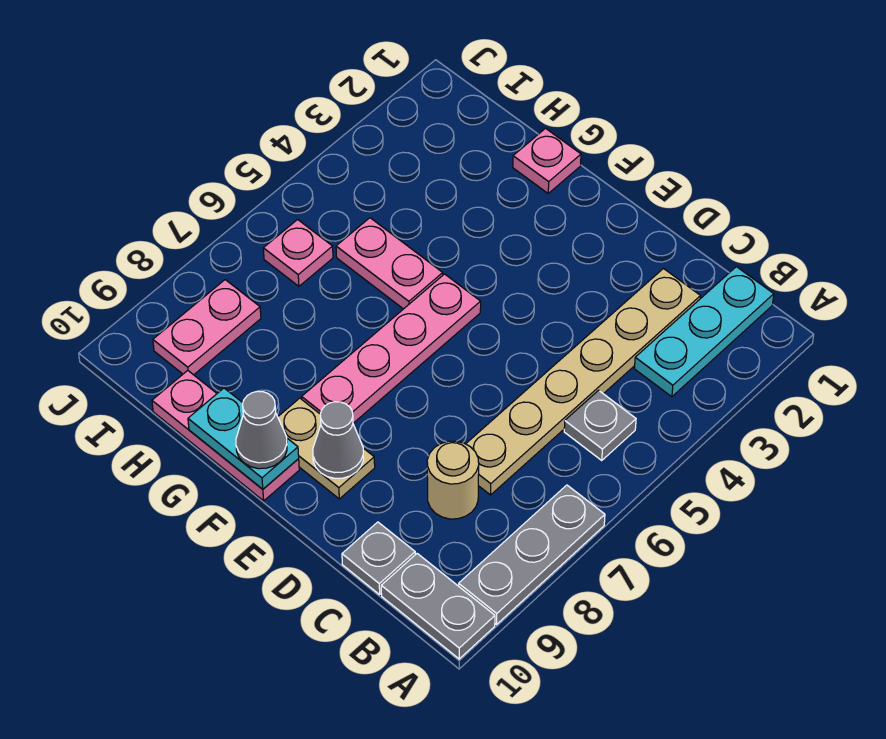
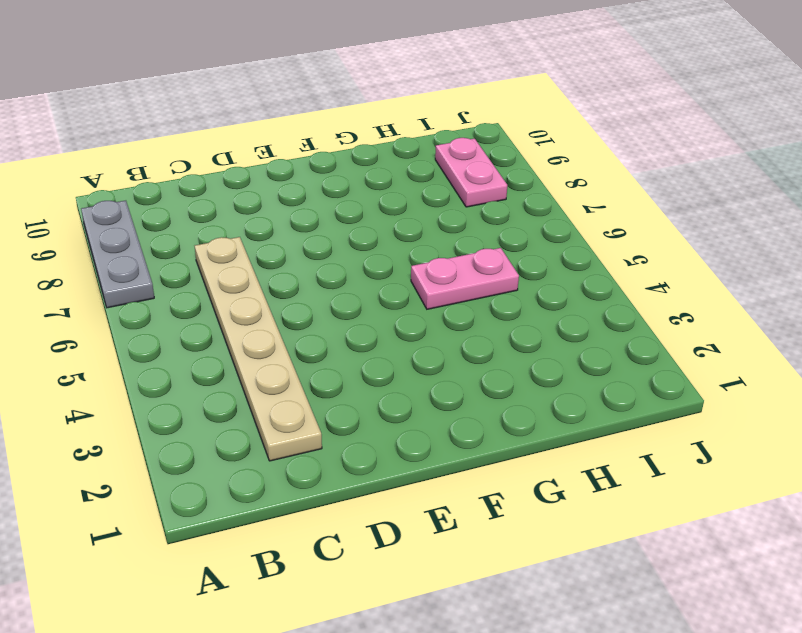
none -> grey plate A10:B10 level 1
none -> cyan plate B1:B3 level 1
none -> grey plate B5 level 1

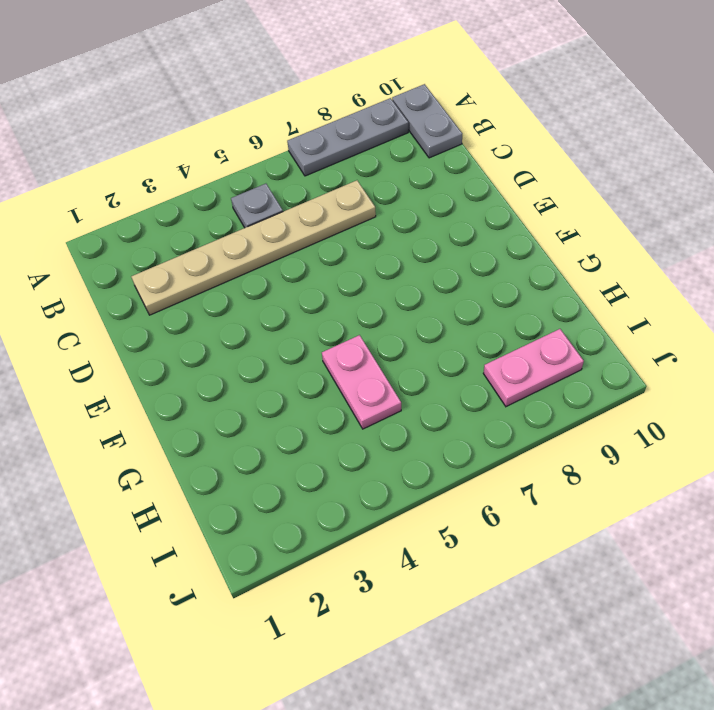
none -> cyan plate B1:B3 level 1
none -> tan round brick C8 level 1
none -> grey plate C10 level 1

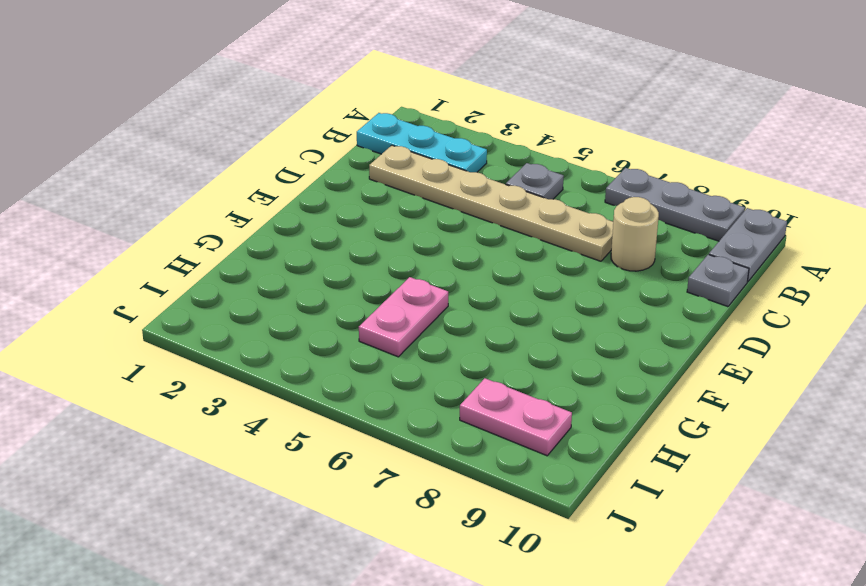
none -> tan plate E9:F9 level 1
none -> pink plate F5:F8 level 1
none -> pink plate F10:H10 level 1

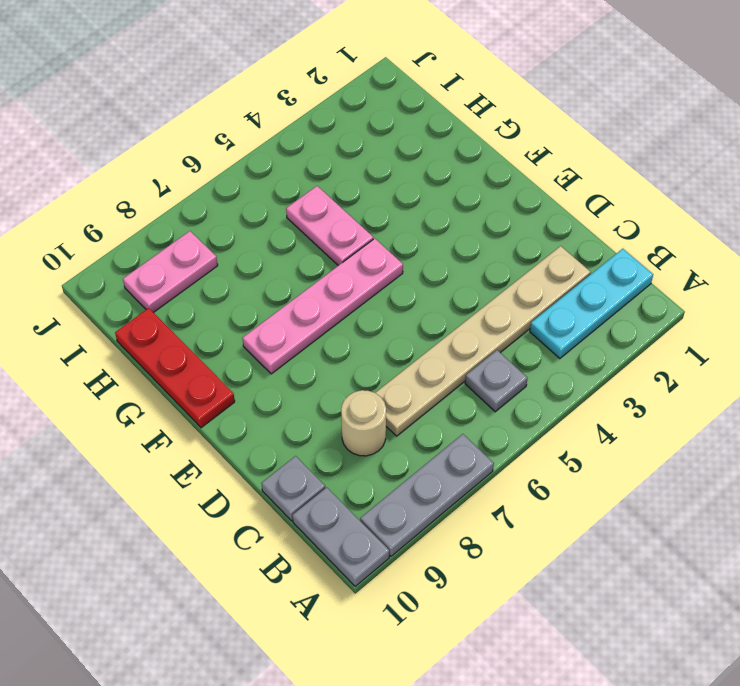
red plate F10:H10 level 1 -> pink plate F10:H10 level 1
none -> tan plate E9:F9 level 1
none -> pink plate G1 level 1
none -> pink plate I6 level 1

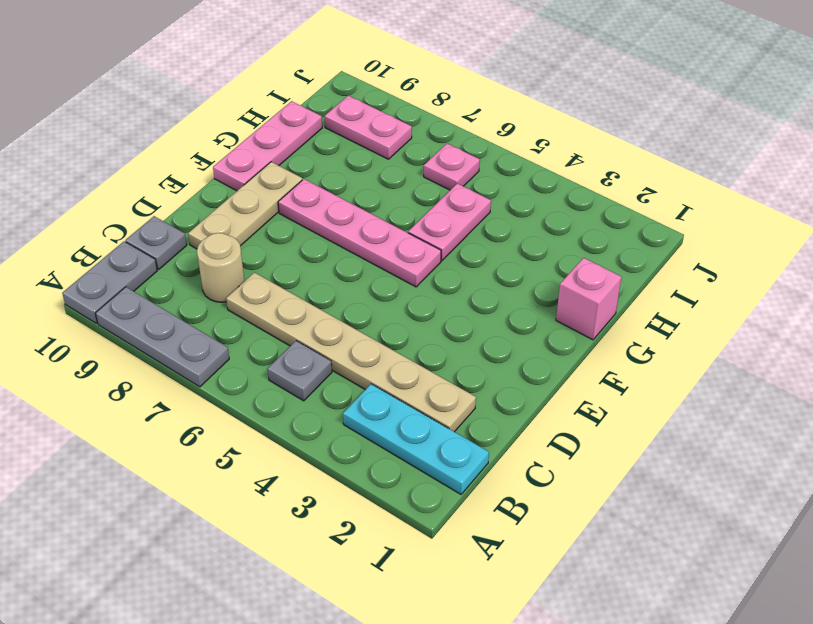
tan plate D9:F9 level 1 -> tan plate E9:F9 level 1
pink brick G1 level 1 -> pink plate G1 level 1
none -> grey cone E9 level 2
none -> cyan plate F10:G10 level 2
none -> grey cone F10 level 3

